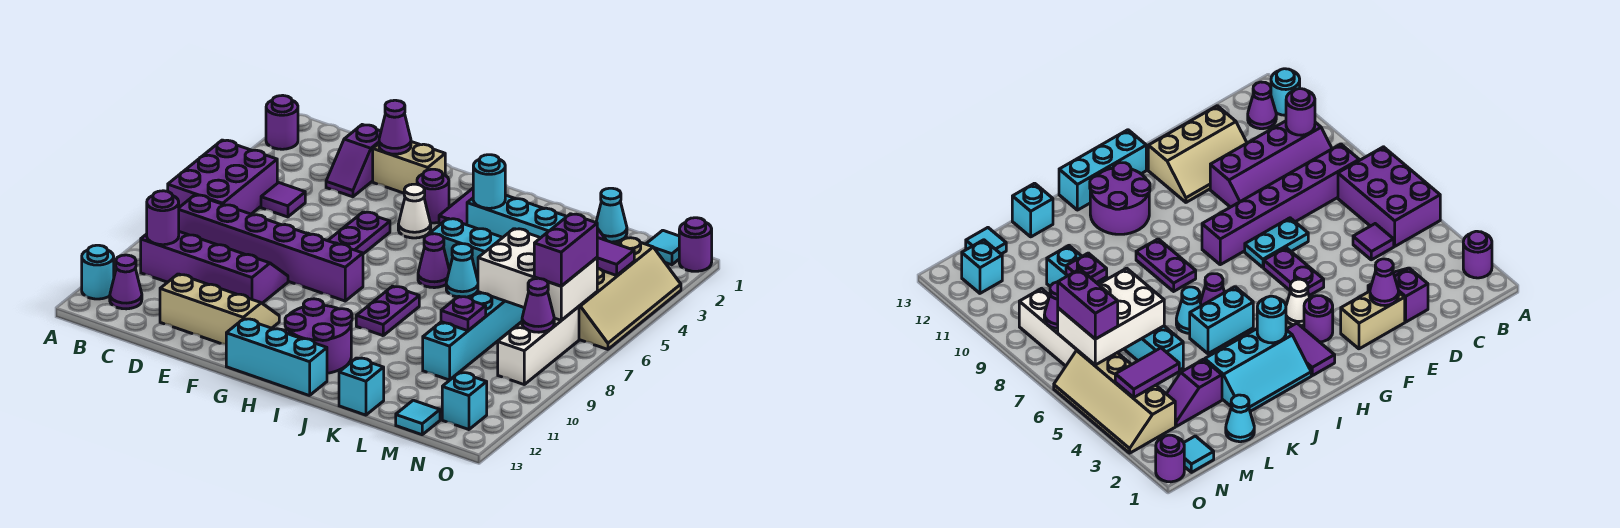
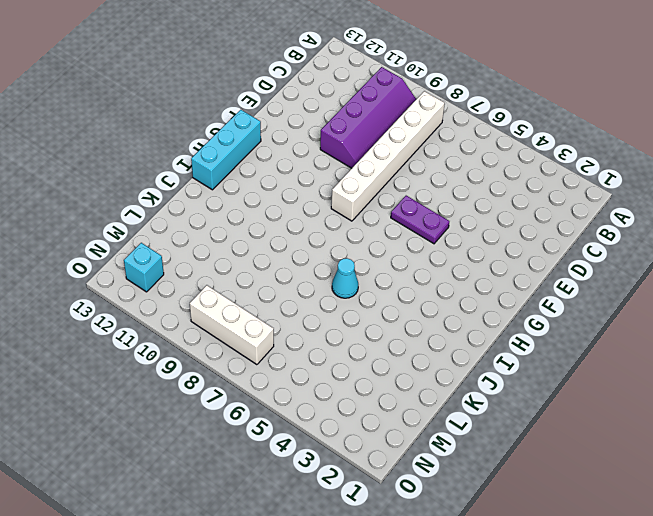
white brick B8:G8 level 1 -> purple brick B8:G8 level 1
none -> purple round brick A2 level 1
none -> purple brick A5:B7 level 1
none -> cyan round brick A12 level 1
none -> purple cone B12 level 1

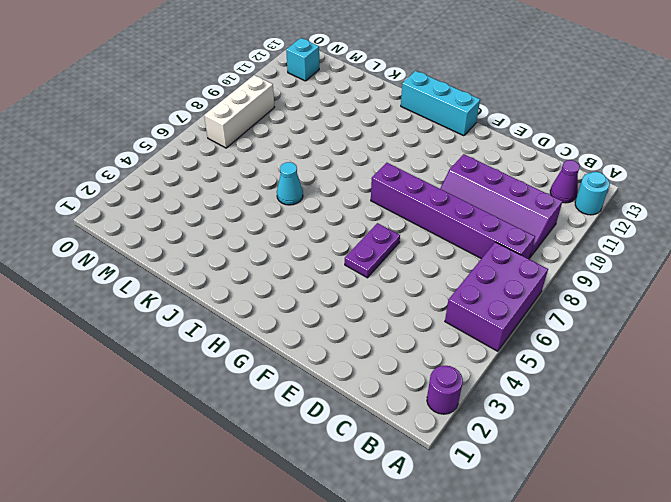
none -> purple tile C5 level 1
none -> purple slope D2:D3 level 1 top 2
none -> tan slope D11:F12 level 1 top 12
none -> tan brick E2:F2 level 1

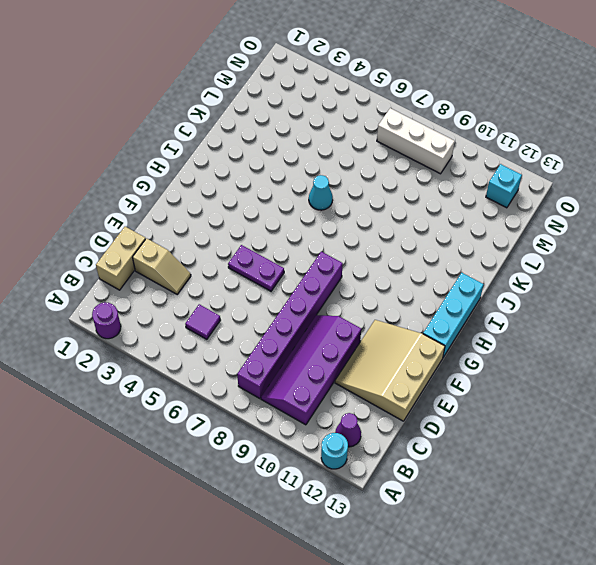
tan brick C1:D1 level 1 -> tan brick E2:F2 level 1
tan slope D2:D3 level 1 top 2 -> purple slope D2:D3 level 1 top 2
tan slope D11:F13 level 1 top 13 -> tan slope D11:F12 level 1 top 12
none -> purple brick A5:B7 level 1
none -> cyan plate E7:F7 level 1
none -> purple round brick G3 level 1
none -> white cone G4 level 1

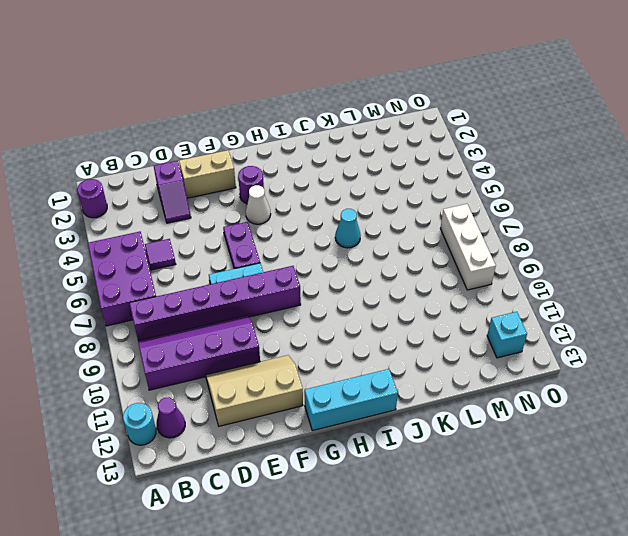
none -> purple tile H2:H3 level 1
none -> purple round brick H11:I12 level 1
none -> cyan slope I2:K3 level 1 top 3
none -> cyan brick I5:J5 level 1

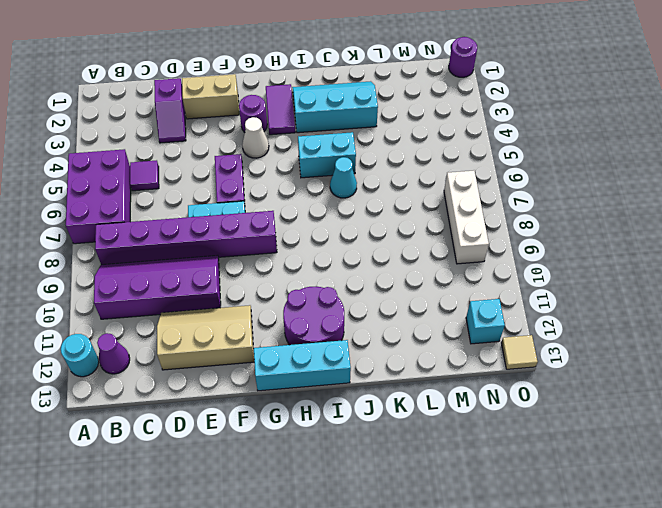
tan tile O13 level 1 -> none
none -> purple round brick A2 level 1
none -> purple cone I6 level 1
none -> purple plate I8:I9 level 1
none -> cyan brick K13 level 1

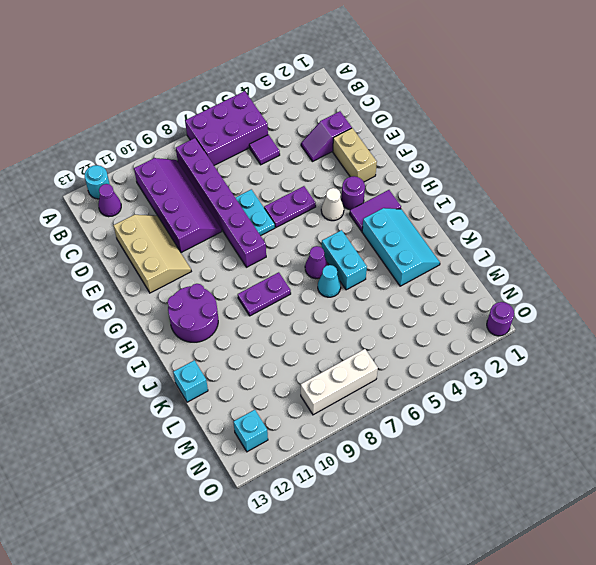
none -> purple round brick A2 level 1
none -> cyan brick G13:I13 level 1
none -> cyan cone L1 level 1
none -> purple slope L3:M3 level 1 top L

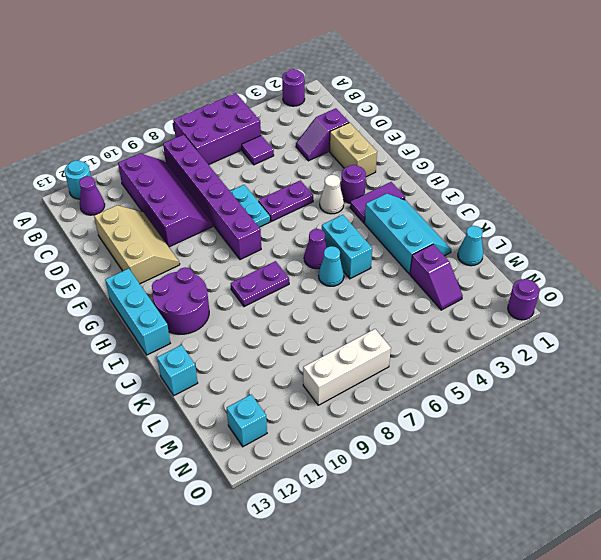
none -> cyan brick L5:L10 level 1
none -> cyan tile M13 level 1
none -> cyan tile N1 level 1
none -> tan slope N3:O6 level 1 top N

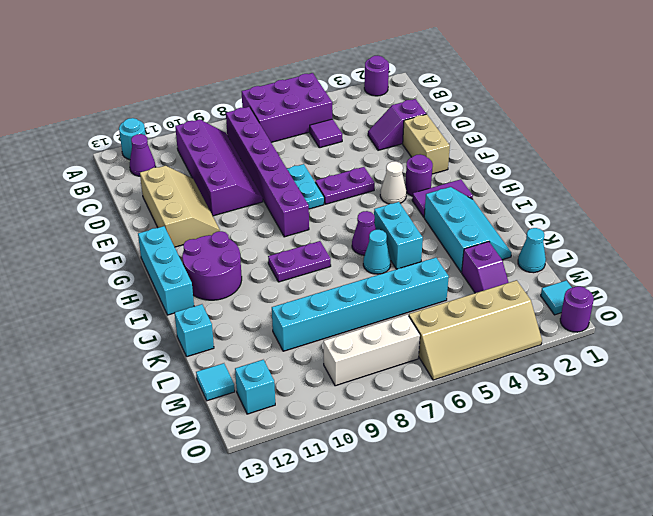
none -> purple round brick B10 level 2
none -> purple cone E2 level 2
none -> cyan round brick I3 level 2
none -> white brick L6:N7 level 2

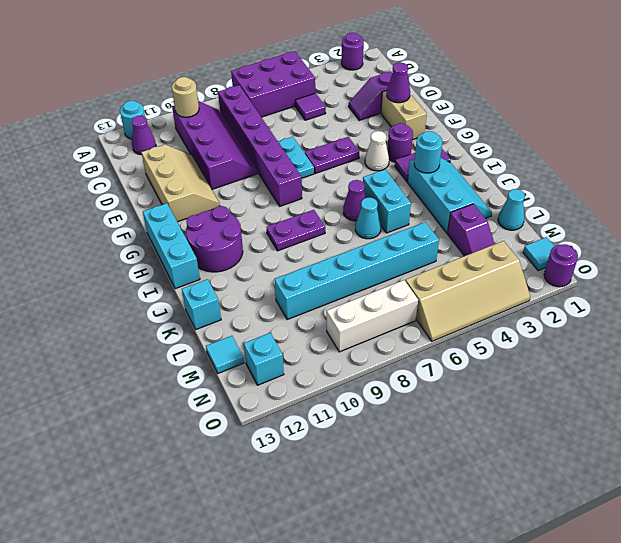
tan round brick B10 level 2 -> purple round brick B10 level 2
none -> white brick L6:N7 level 2
none -> purple plate L9 level 2
none -> purple tile M4:N4 level 2
none -> purple cone N8 level 2

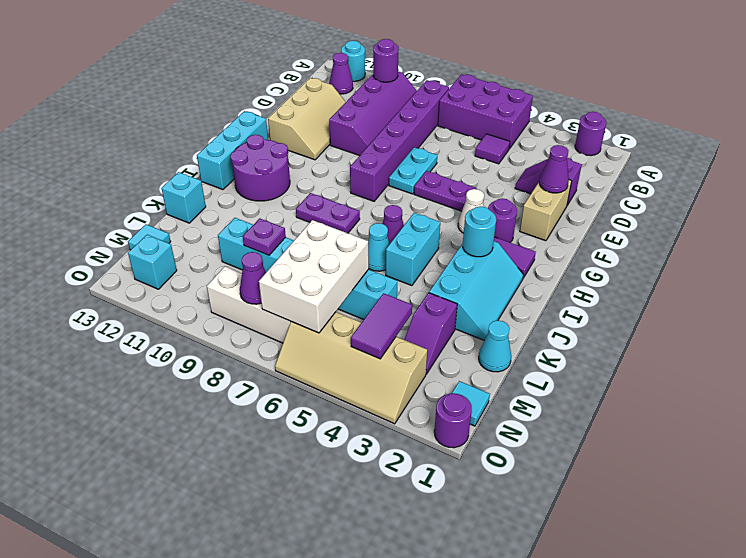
none -> purple brick N6:N7 level 3

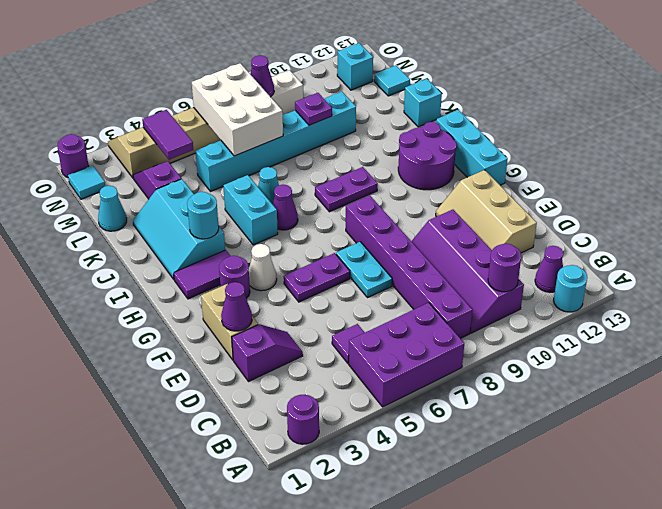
none -> purple brick N6:N7 level 3

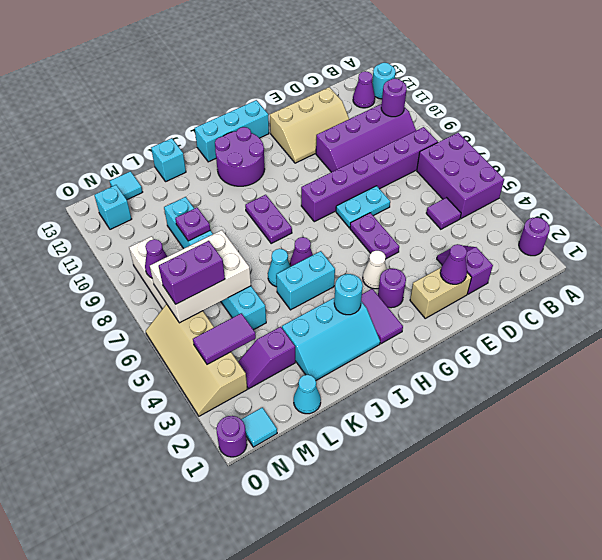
purple brick M6:N6 level 3 -> purple brick N6:N7 level 3

